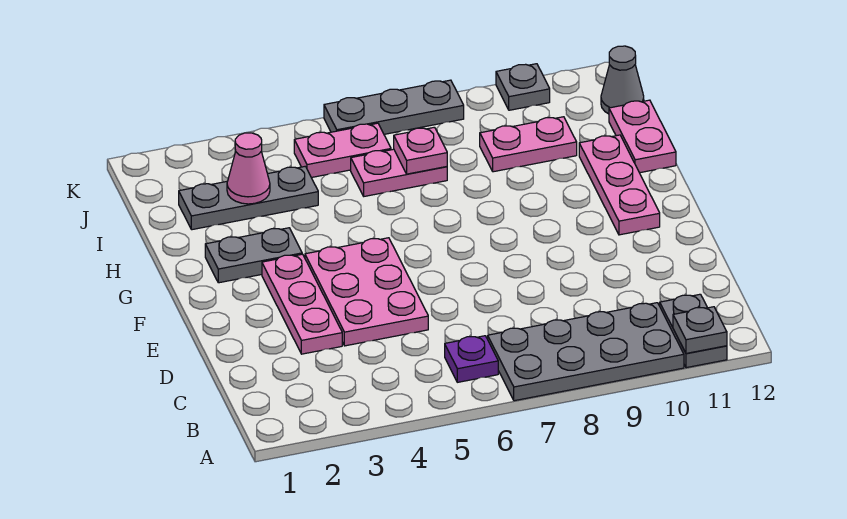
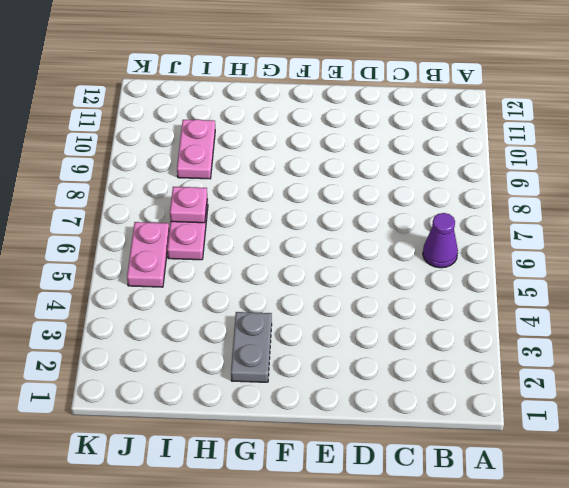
purple cone B6 level 1 -> purple plate B6 level 1
none -> grey plate A7:B10 level 1
none -> grey plate A11:B11 level 1
none -> pink plate D3:F3 level 1

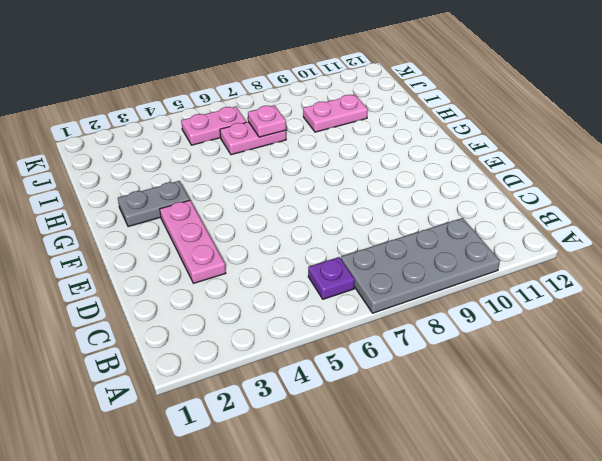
none -> grey plate A11:B11 level 1
none -> pink plate D4:F5 level 1
none -> pink plate F11:H11 level 1

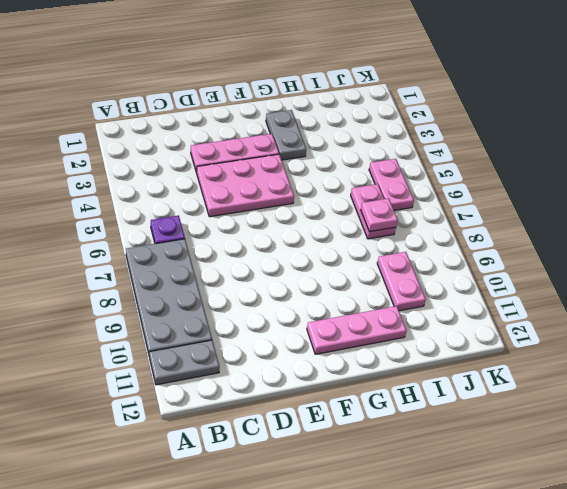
none -> pink plate H12:I12 level 1
none -> grey plate I2:I4 level 1
none -> grey cone J12 level 1

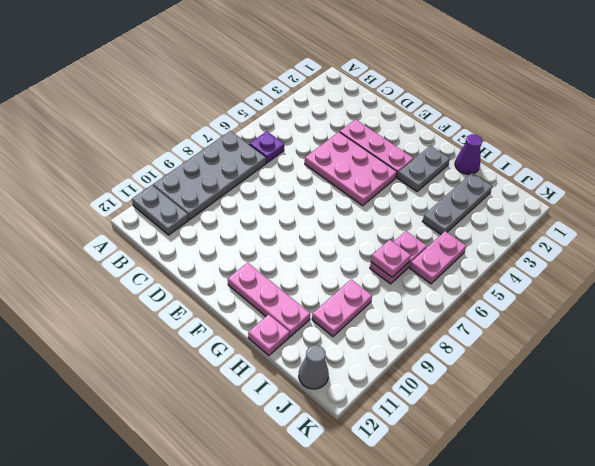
purple cone H1 level 1 -> none
pink plate H12 level 1 -> pink plate H12:I12 level 1
none -> grey plate K6:K8 level 1
none -> grey plate K10 level 1
none -> grey plate A11 level 2

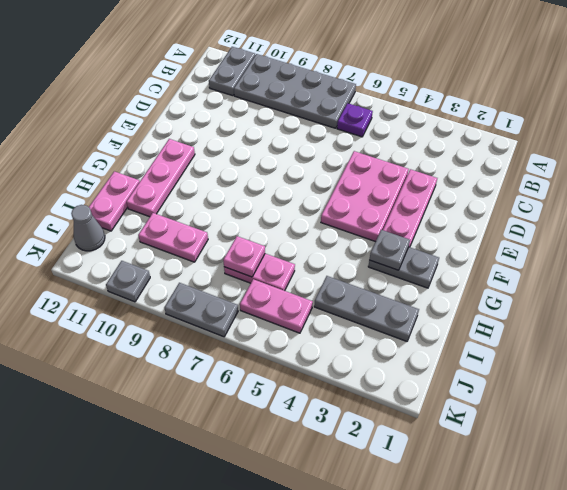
grey plate G3 level 2 -> grey plate A11 level 2
grey plate K7:K8 level 1 -> grey plate K6:K8 level 1
none -> pink cone I3 level 2

